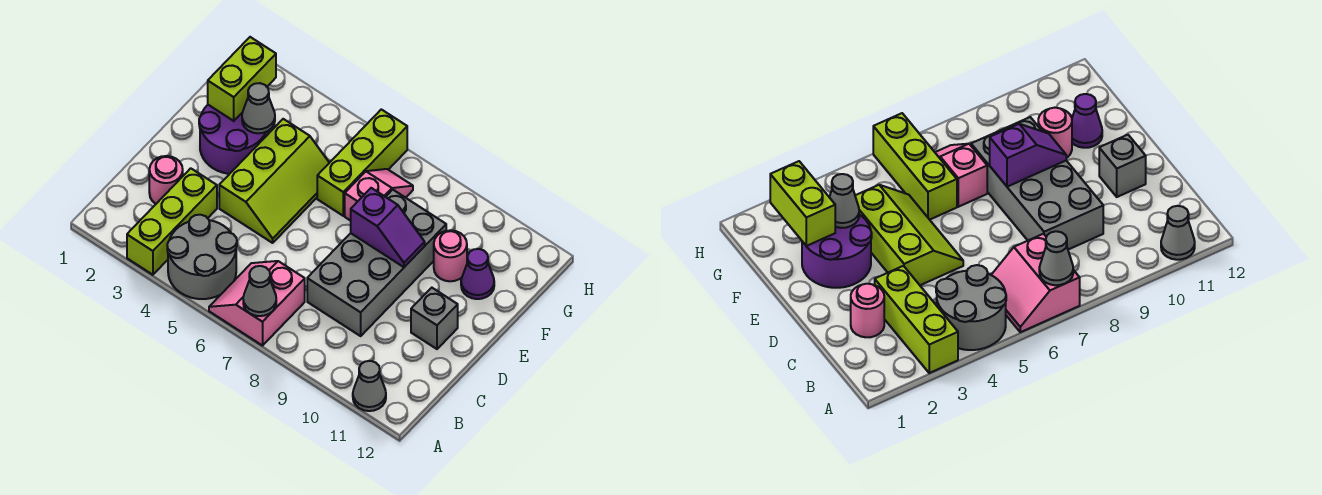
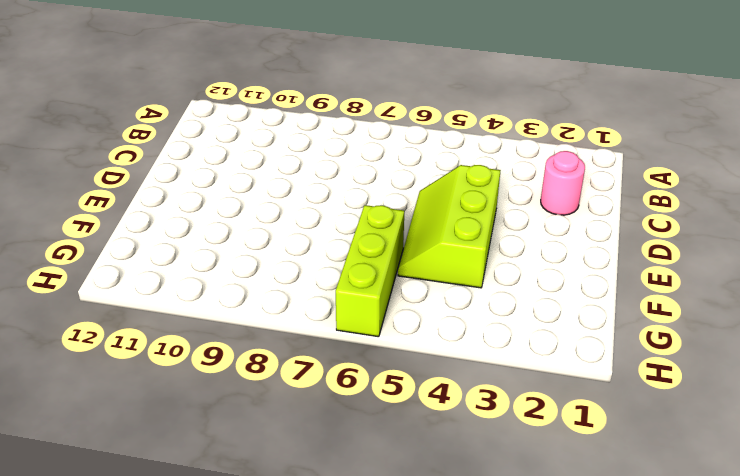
none -> lime brick A3:C3 level 1
none -> grey round brick A4:B5 level 1
none -> pink slope A6:B7 level 1 top 7

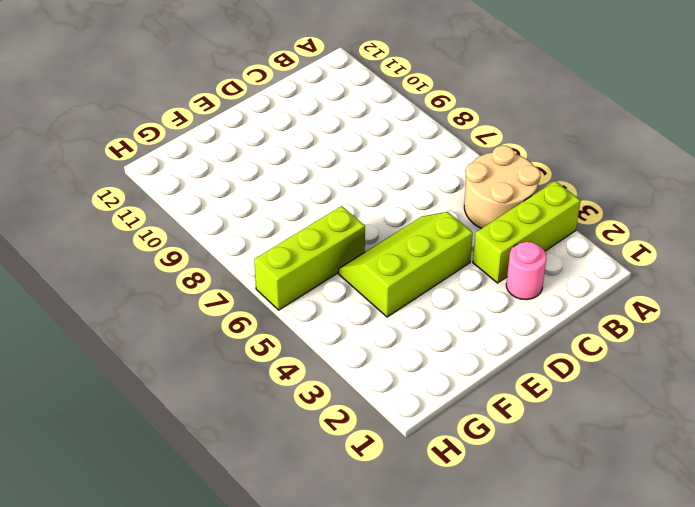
tan round brick A4:B5 level 1 -> grey round brick A4:B5 level 1
none -> pink slope A6:B7 level 1 top 7
none -> grey cone A11 level 1
none -> grey brick C8:F9 level 1

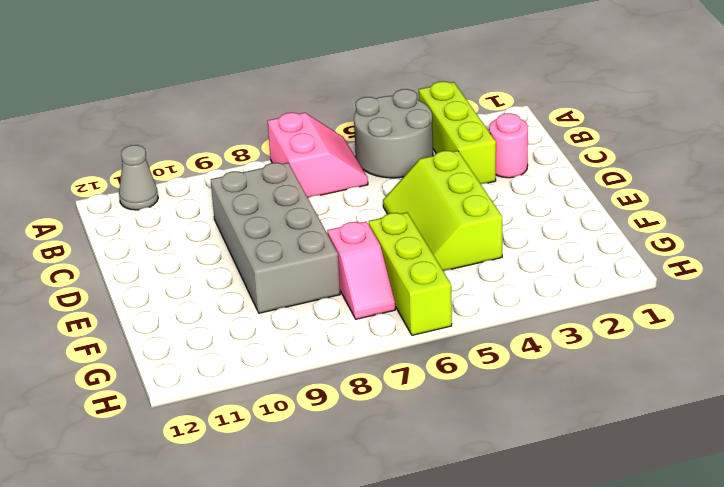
none -> grey brick D11 level 1
none -> purple round brick E2:F3 level 1
none -> pink round brick F10 level 1

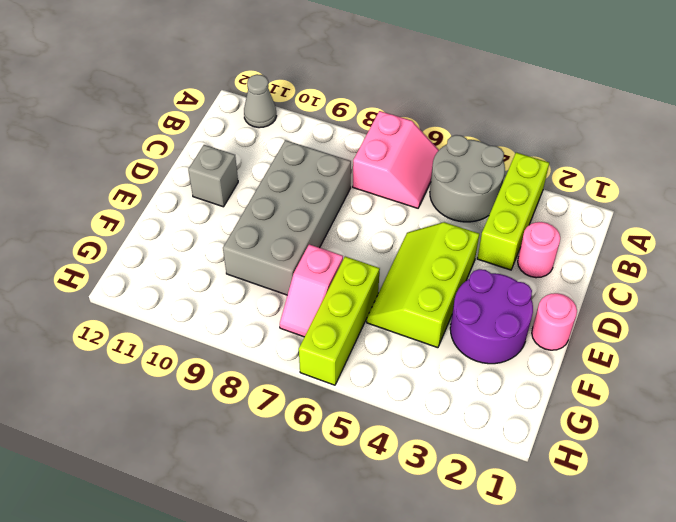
pink round brick E1 level 1 -> pink round brick F10 level 1
none -> purple cone F11 level 1
none -> grey cone A7 level 2
none -> purple slope E8:E9 level 2 top 8

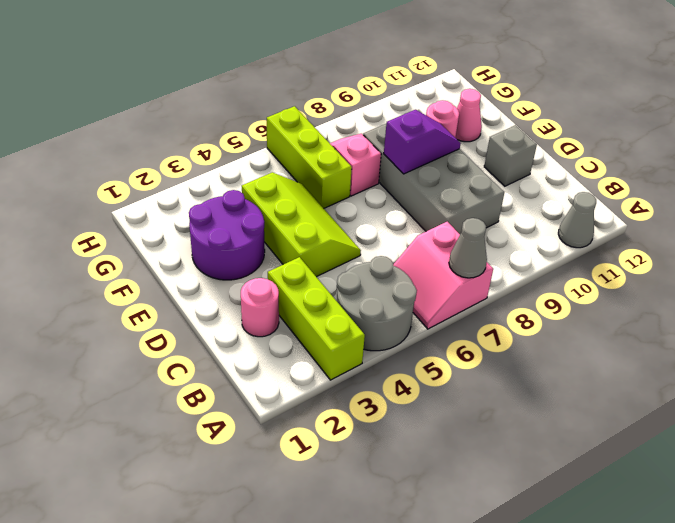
pink cone F11 level 1 -> purple cone F11 level 1
none -> lime brick F2:G2 level 2
none -> grey cone F3 level 2

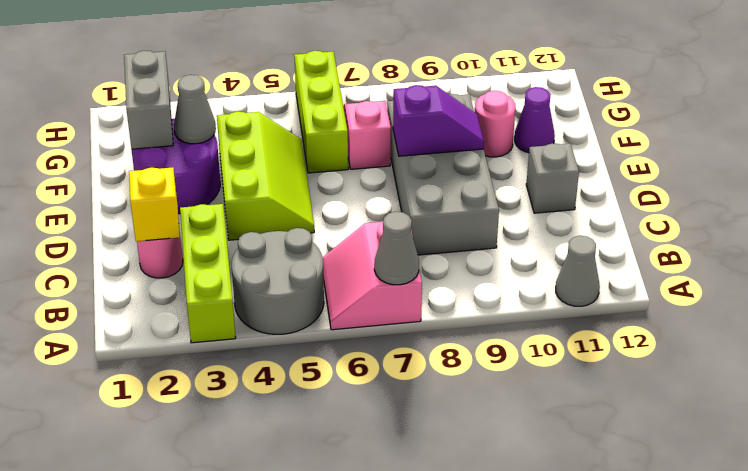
yellow brick C2 level 2 -> none
grey brick F2:G2 level 2 -> lime brick F2:G2 level 2

